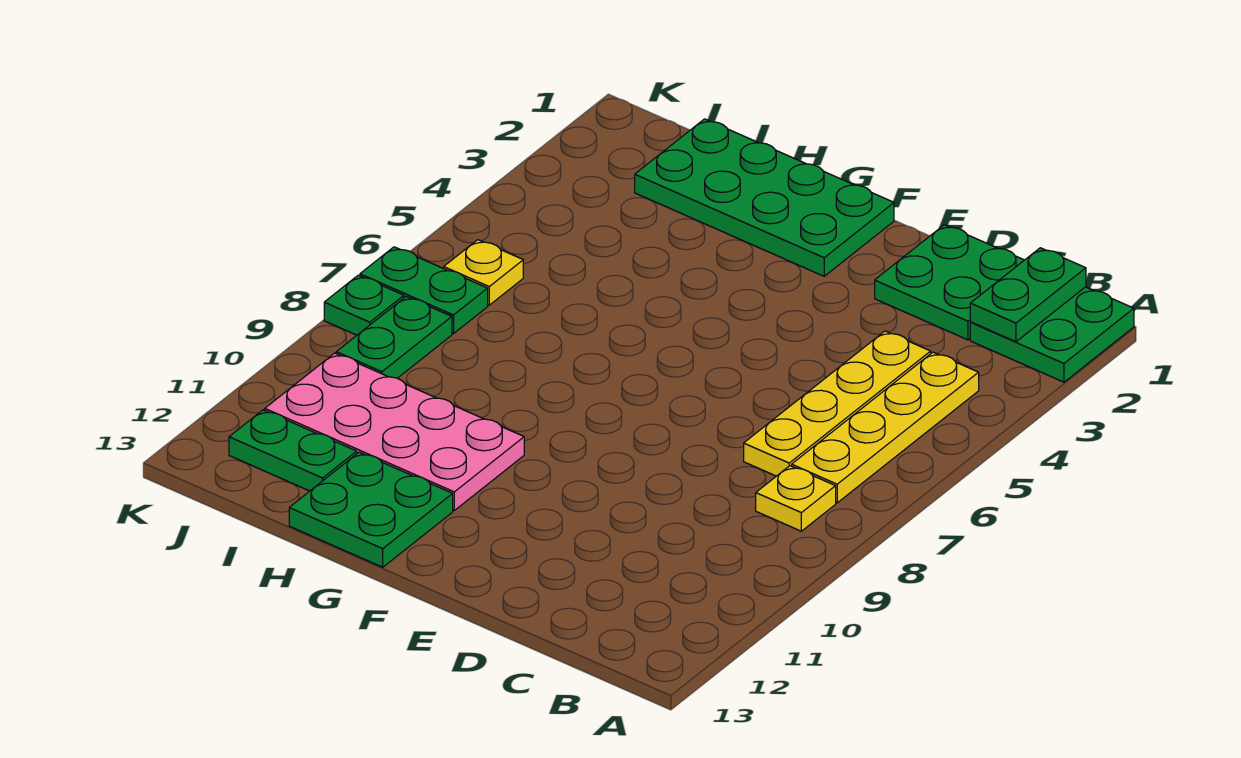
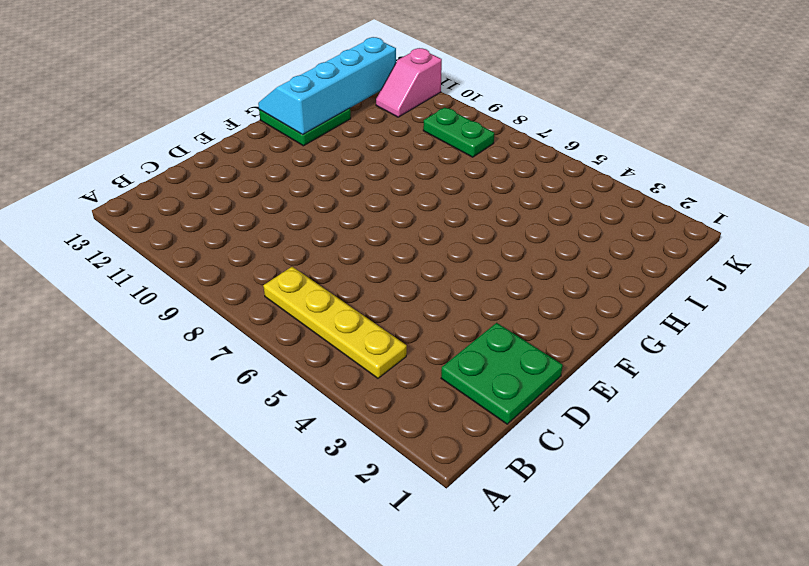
cyan slope G12:J13 level 2 top 12 -> none
pink slope J11:K11 level 1 top K -> pink plate G10:J11 level 1
none -> green plate A1:B2 level 1
none -> yellow plate B8 level 1
none -> yellow plate C4:C7 level 1

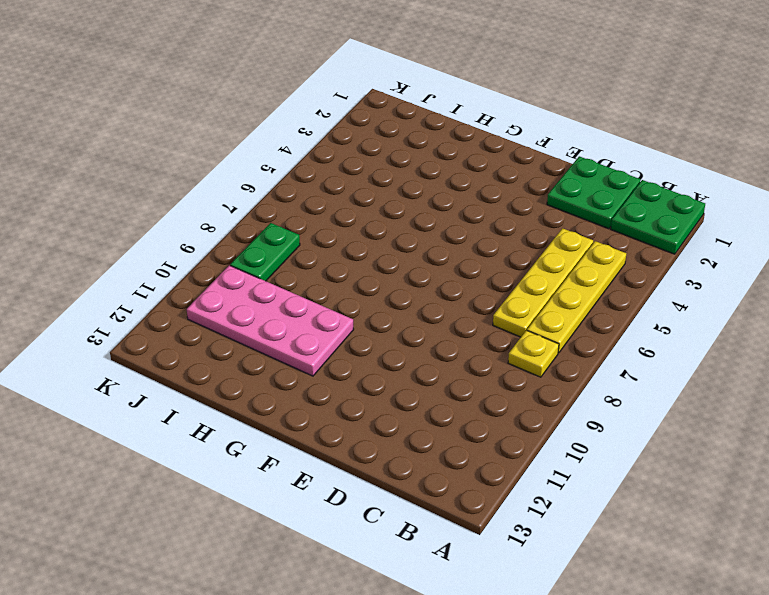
none -> green plate F1:I2 level 1
none -> green plate G12:H13 level 1
none -> green plate I12:J12 level 1

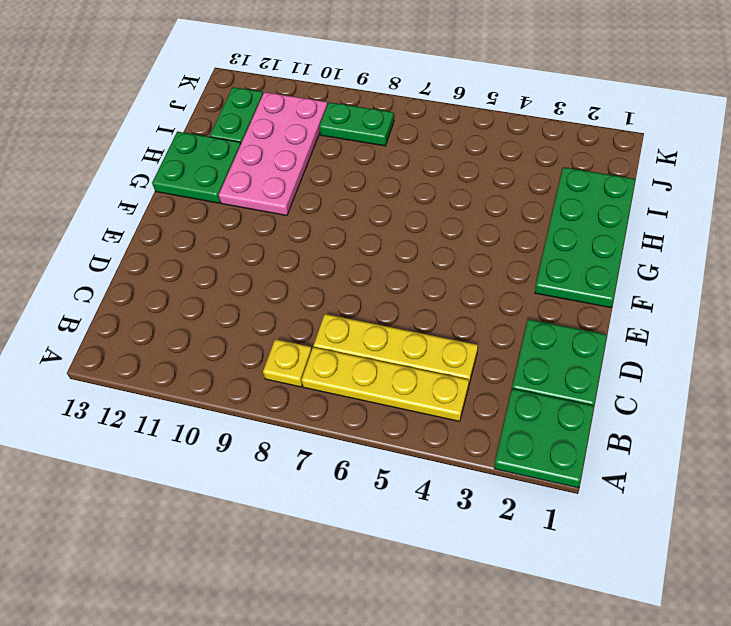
none -> yellow plate J6 level 1
none -> green plate J7:K7 level 1
none -> green plate K8 level 1

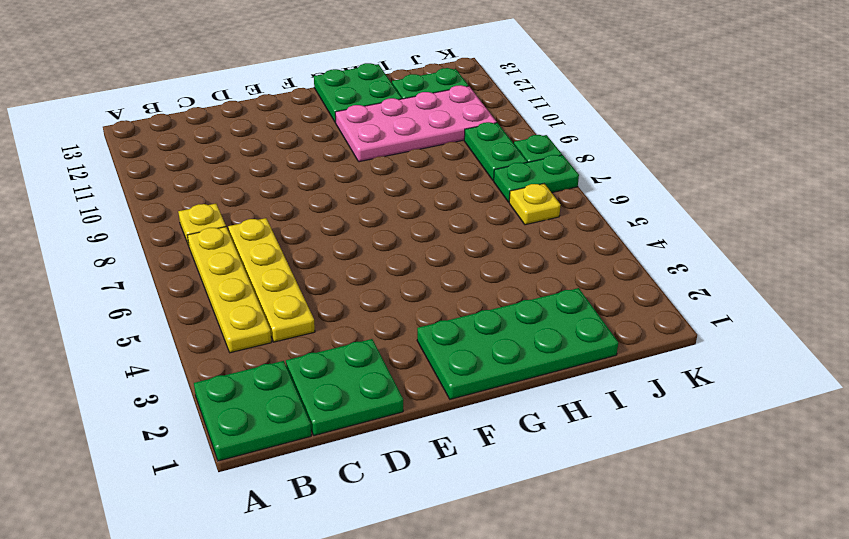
none -> green plate B1:B2 level 2

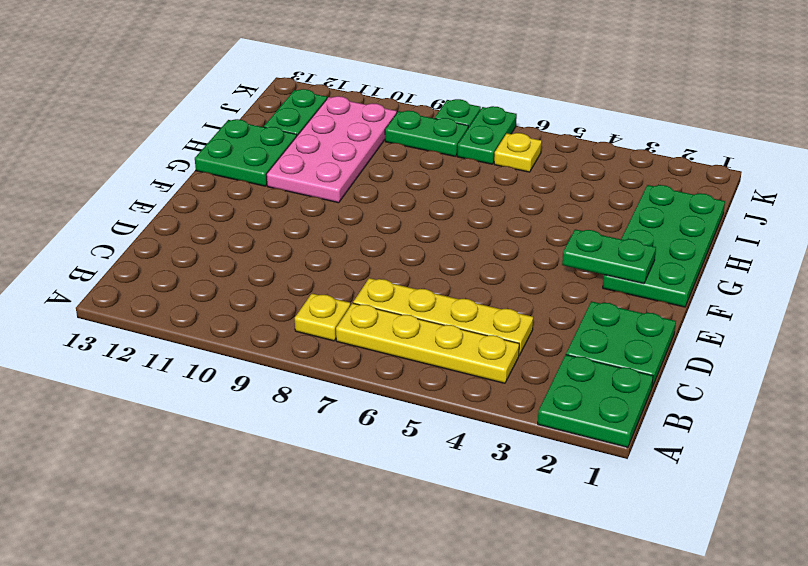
green plate F2:F3 level 2 -> green plate B1:B2 level 2

